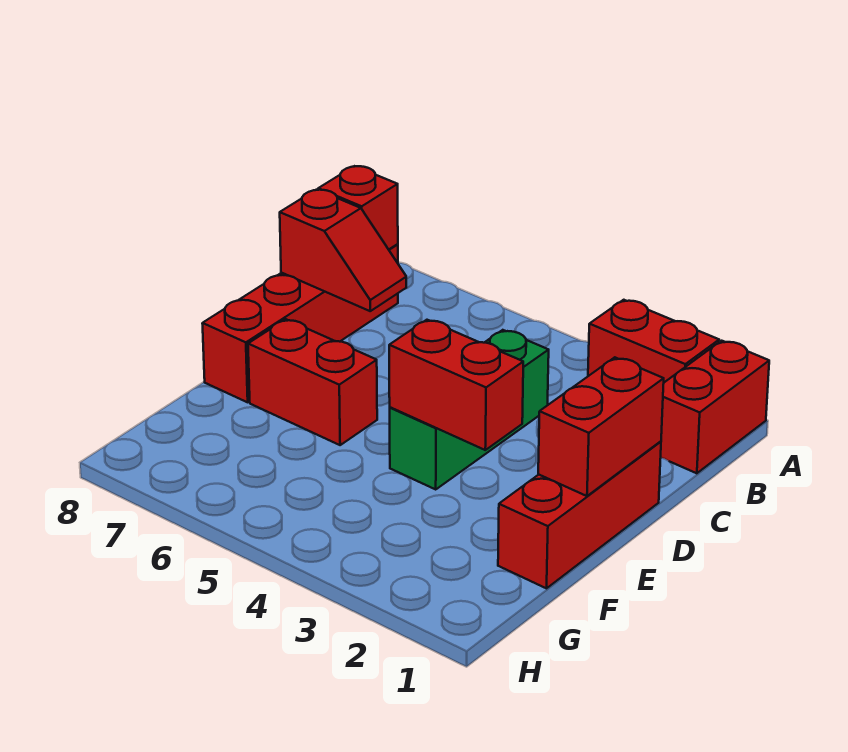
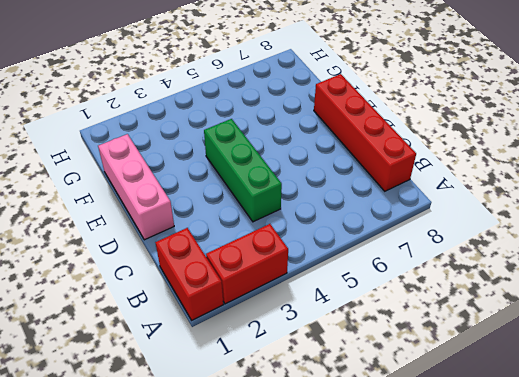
pink brick D1:F1 level 1 -> red brick D1:F1 level 1
none -> red brick E6:E7 level 1
none -> red brick B8 level 2

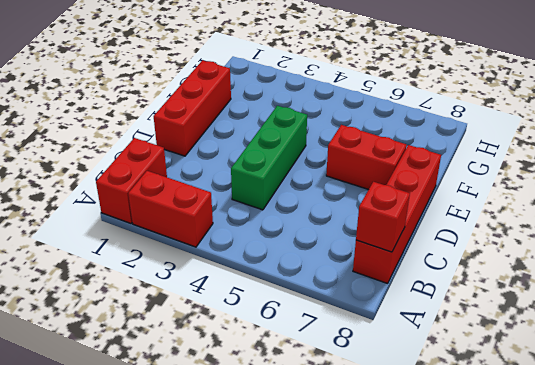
none -> red slope C7:C8 level 2 top 8
none -> red brick D1:E1 level 2

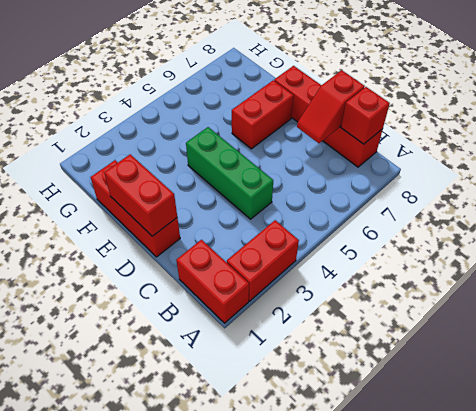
none -> red brick E3:E4 level 2

